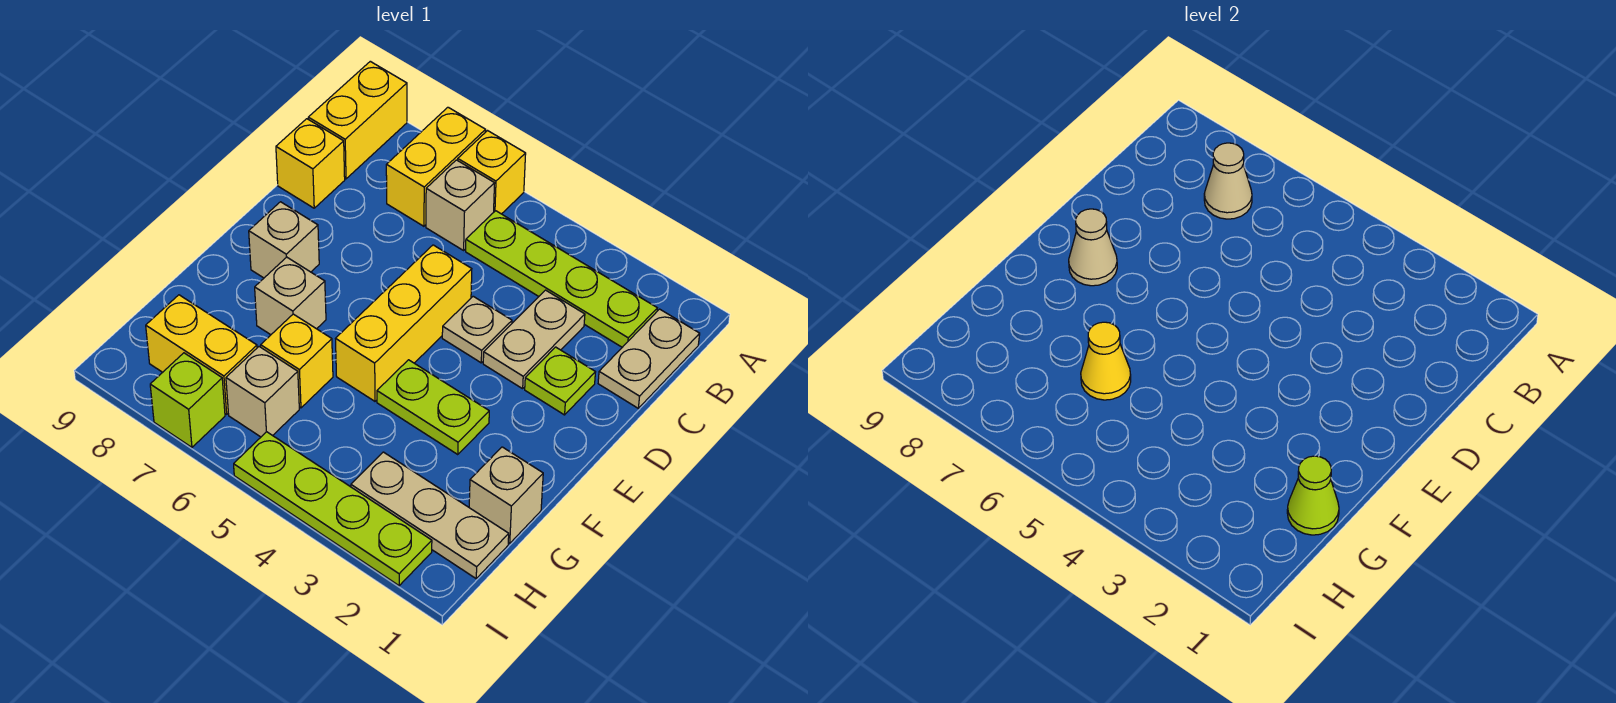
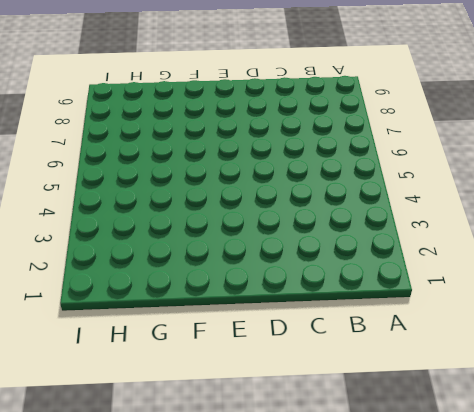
none -> yellow brick A6 level 1
none -> yellow brick A7:B7 level 1
none -> yellow brick A9:B9 level 1

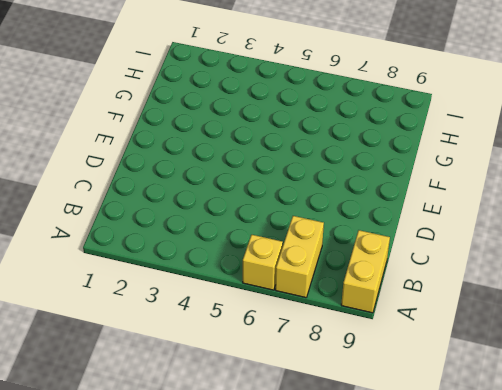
none -> tan plate B1:C1 level 1
none -> lime plate B2:B5 level 1
none -> tan brick B6 level 1

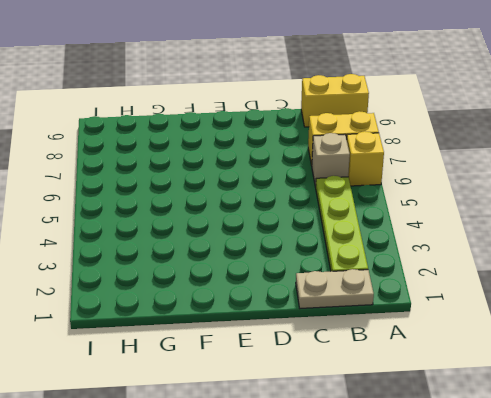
none -> tan plate C3:D3 level 1
none -> yellow brick C9 level 1
none -> lime plate D2 level 1

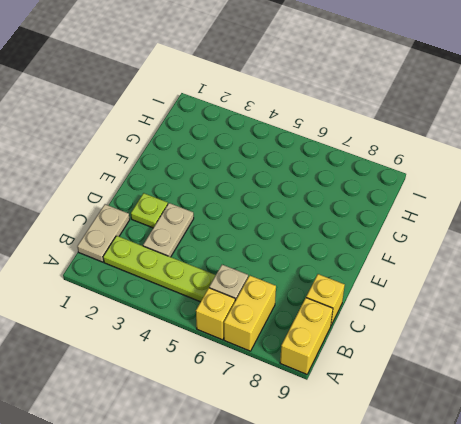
none -> tan plate D4 level 1
none -> yellow brick D5:F5 level 1
none -> tan brick E8 level 1

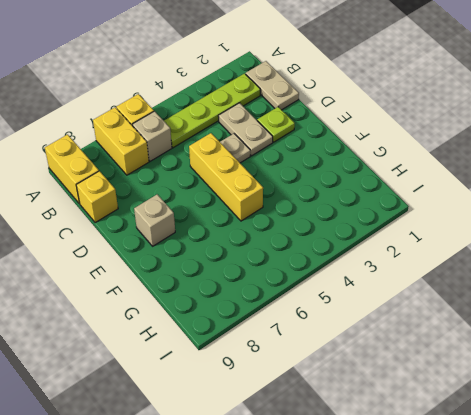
none -> lime plate F3:F4 level 1
none -> tan brick F7 level 1
none -> tan brick G1 level 1

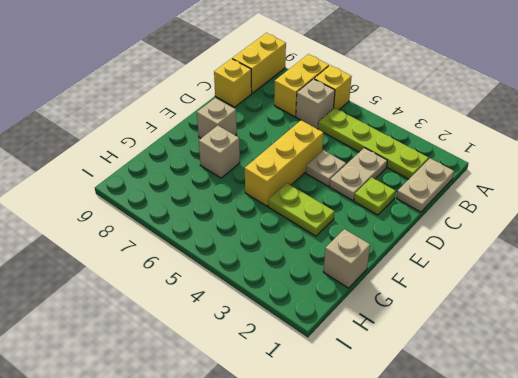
none -> yellow brick G6 level 1
none -> tan plate H1:H3 level 1
none -> tan brick H6 level 1

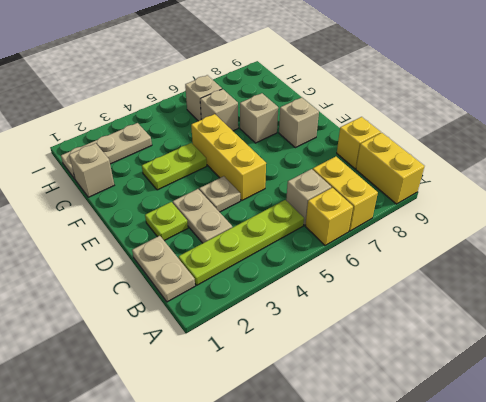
tan brick G6 level 1 -> yellow brick G6 level 1
none -> yellow brick H7:H8 level 1
none -> lime plate I2:I5 level 1
none -> lime brick I7 level 1

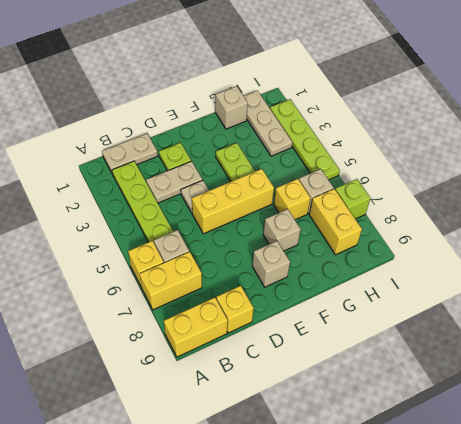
none -> tan cone B7 level 2
none -> tan cone E8 level 2
none -> lime cone G1 level 2

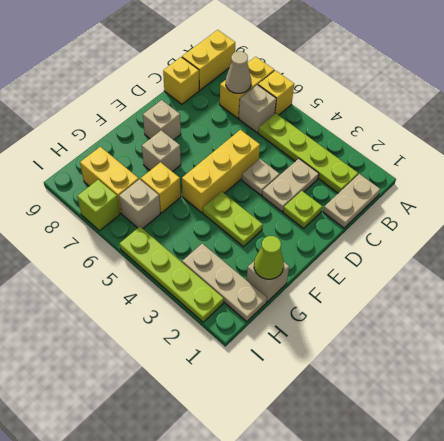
none -> tan cone E8 level 2
none -> yellow cone G6 level 2

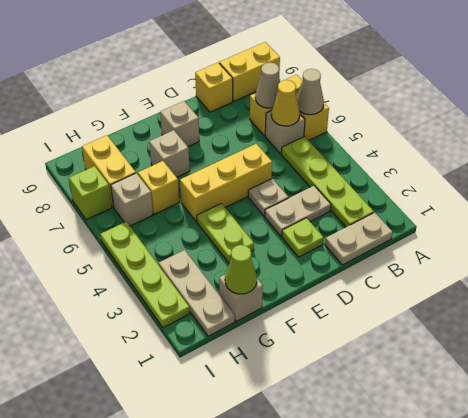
tan cone A6 level 2 -> tan cone E8 level 2
yellow cone B6 level 2 -> yellow cone G6 level 2

